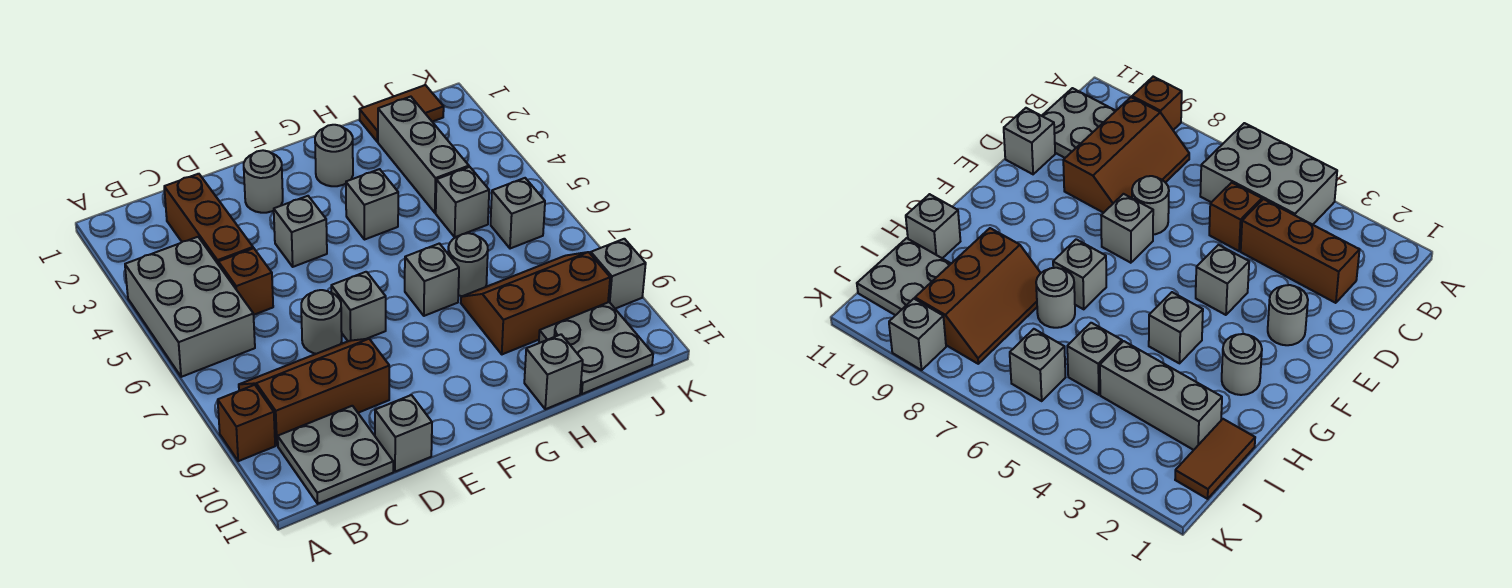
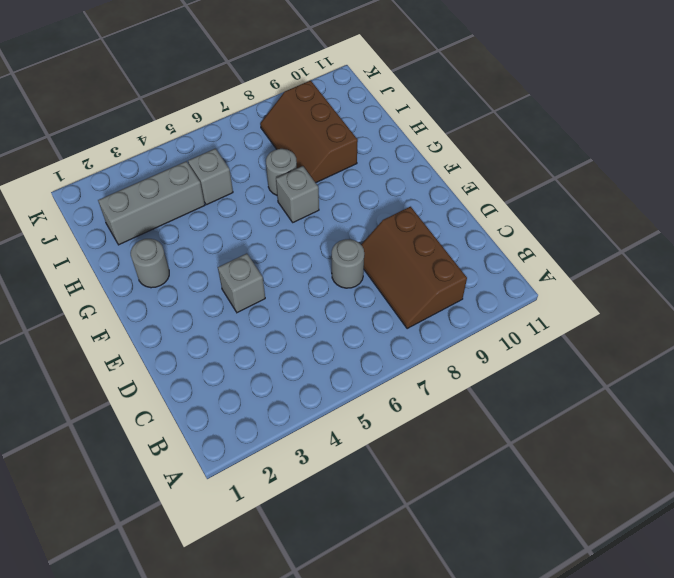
none -> grey brick A4:B6 level 1
none -> brown brick A9 level 1
none -> grey plate B10:C11 level 1

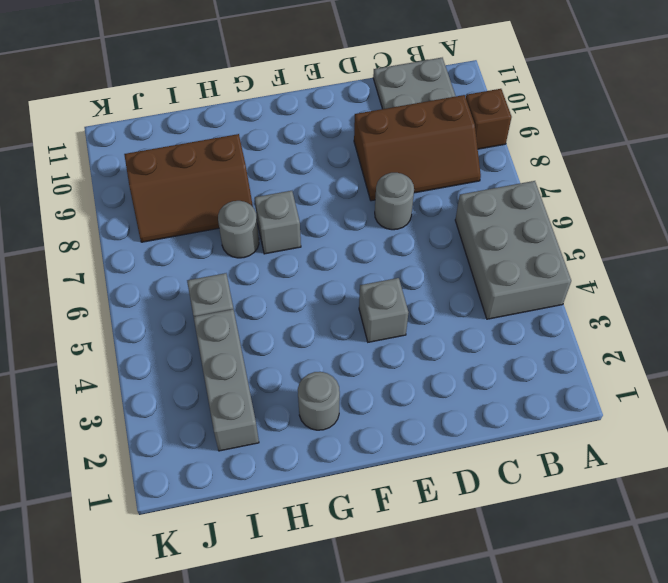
none -> brown brick C2:C4 level 1
none -> brown brick C5 level 1
none -> grey brick D11 level 1

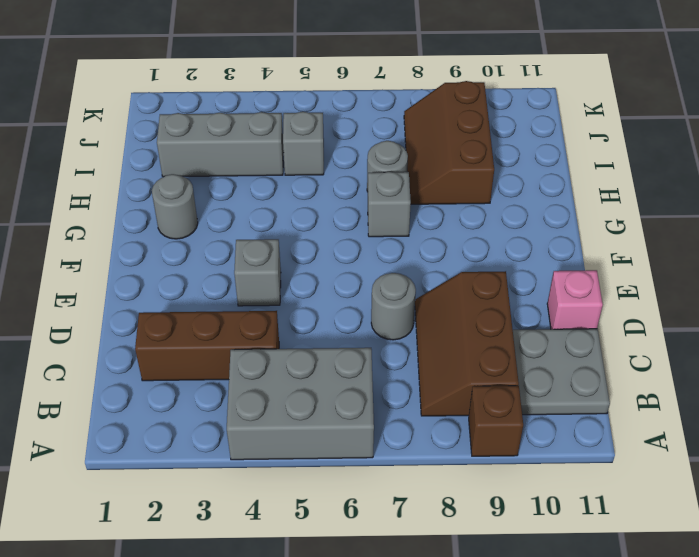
pink brick D11 level 1 -> grey brick D11 level 1
none -> brown brick C5 level 1
none -> grey round brick E2 level 1
none -> grey brick E7 level 1

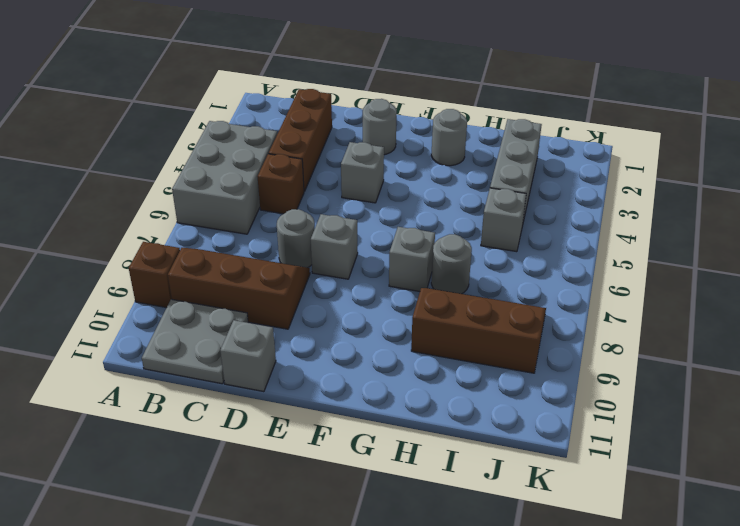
none -> grey brick G4 level 1
none -> grey brick H11 level 1
none -> brown tile I1:J1 level 1

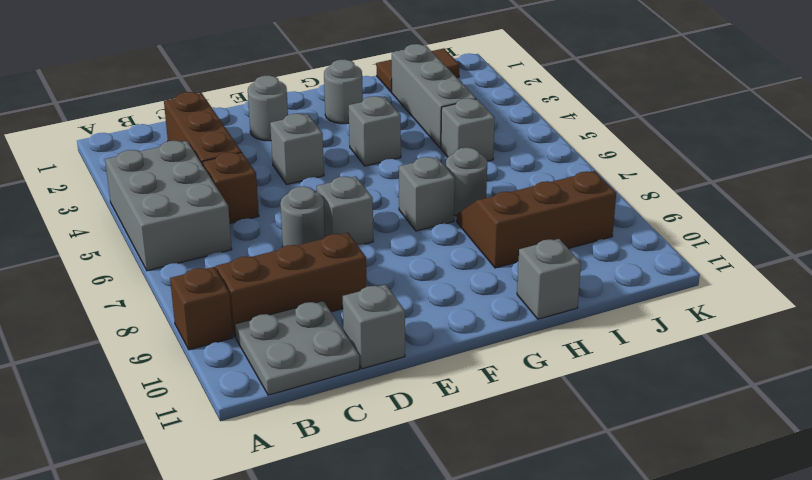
none -> grey plate I10:J11 level 1
none -> grey brick J6 level 1
none -> grey brick K9 level 1

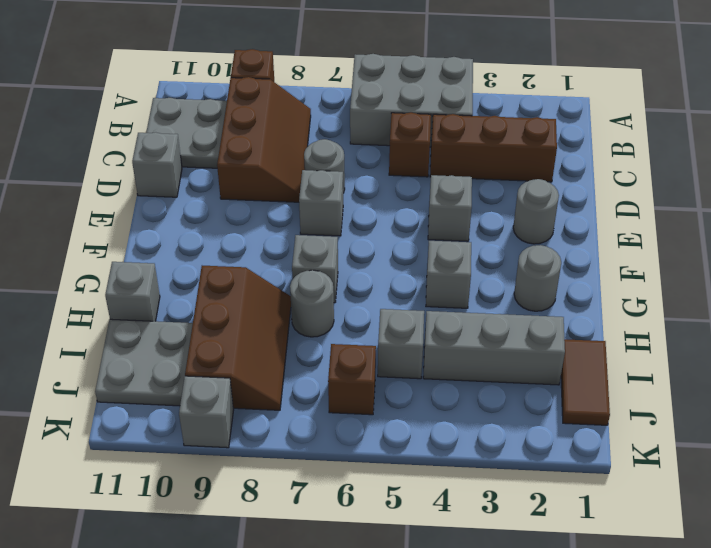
brown brick J6 level 1 -> grey brick J6 level 1

